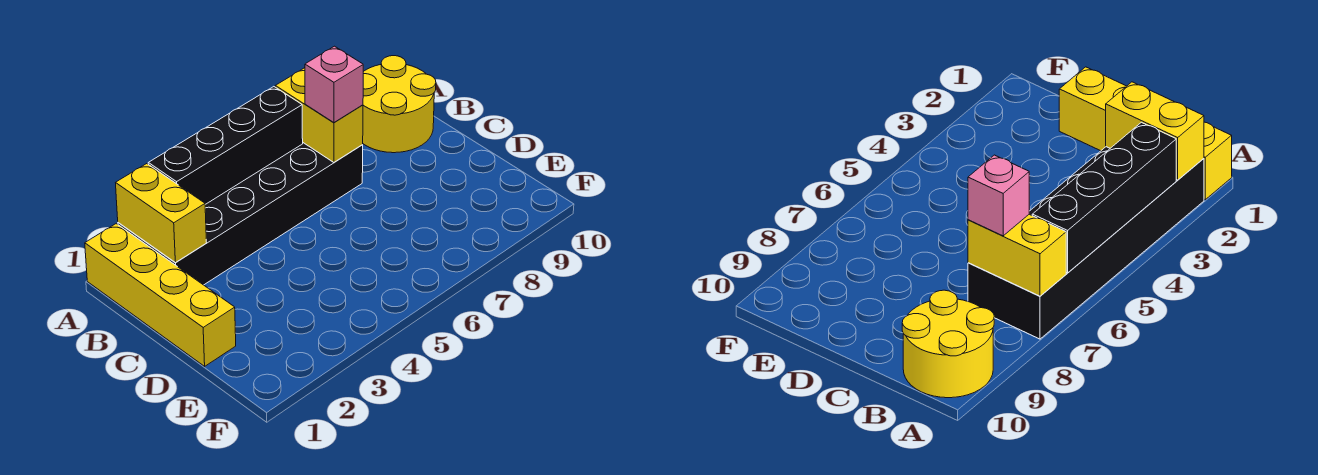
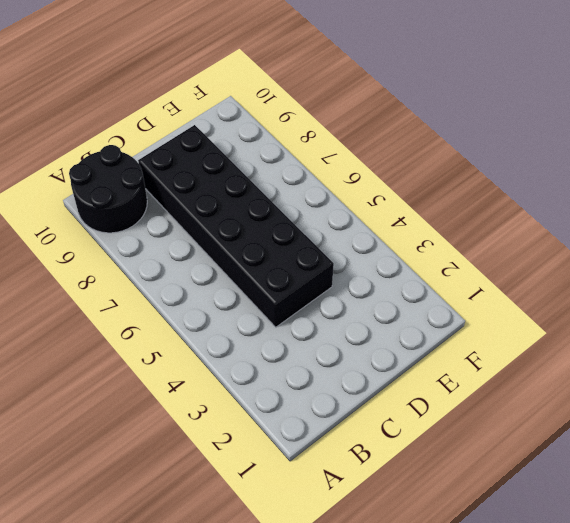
black round brick A9:B10 level 1 -> yellow round brick A9:B10 level 1
black brick C4:D9 level 1 -> black brick A2:B7 level 1
none -> yellow brick A1:D1 level 1
none -> yellow brick A2:B2 level 2

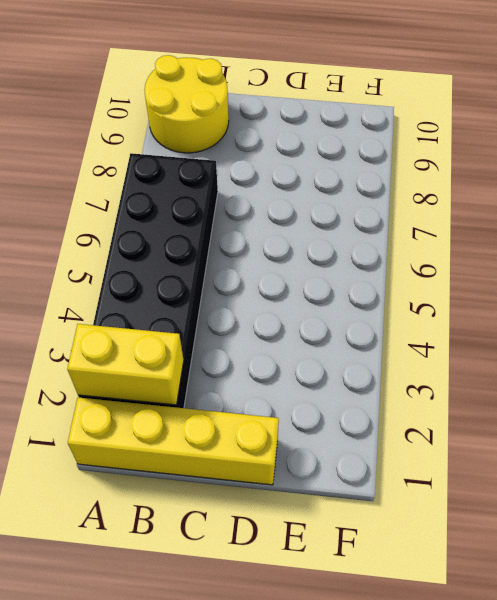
none -> black brick A3:A6 level 2
none -> yellow brick A7:B7 level 2

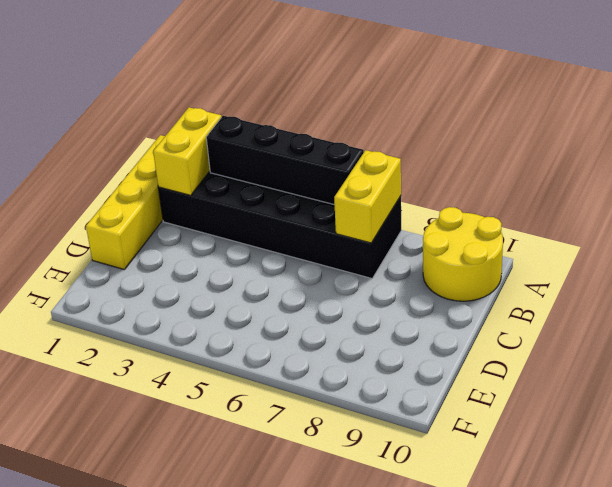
none -> pink brick B7 level 3

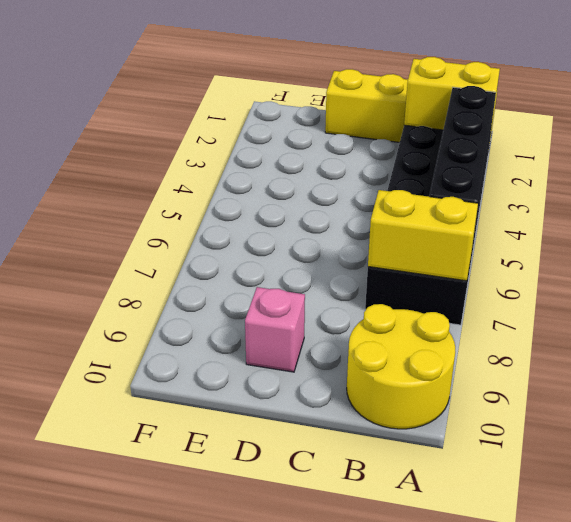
pink brick D9 level 1 -> pink brick B7 level 3

